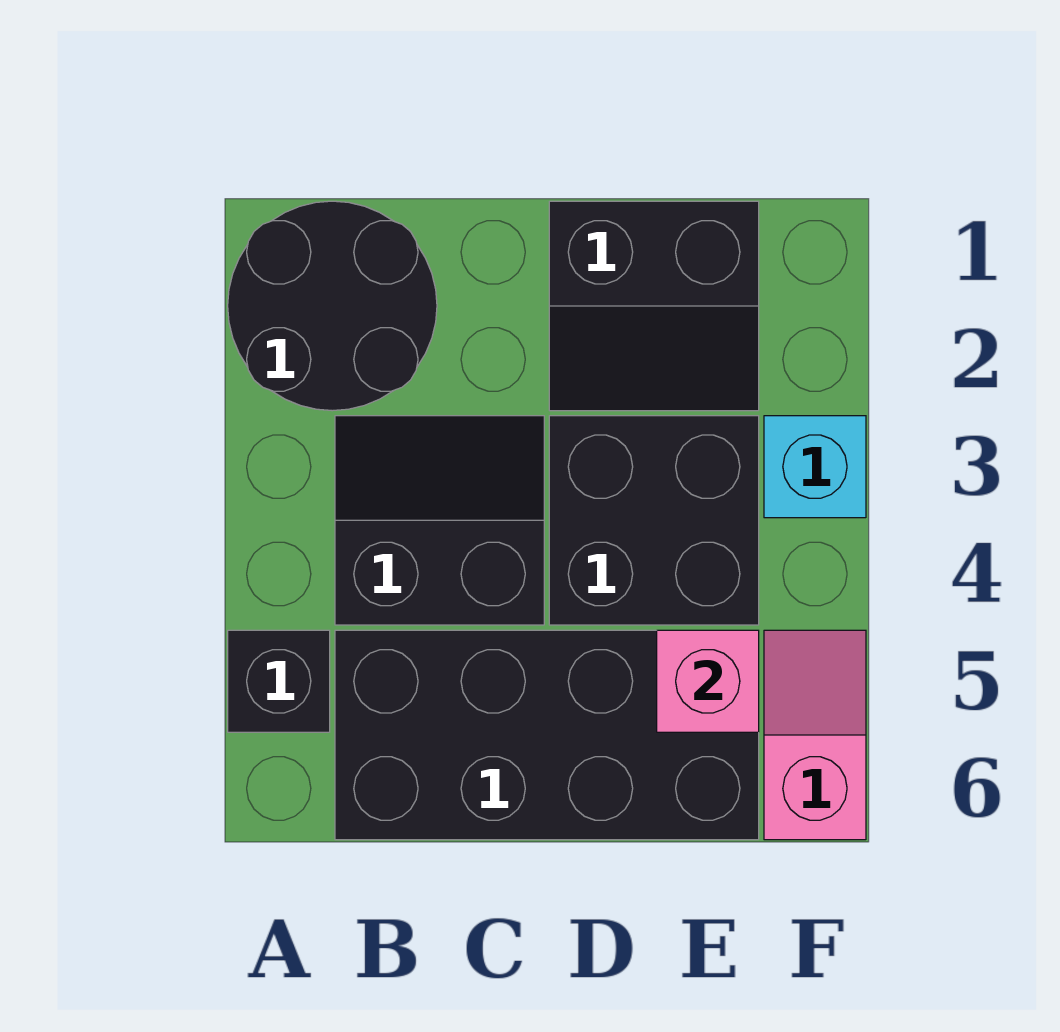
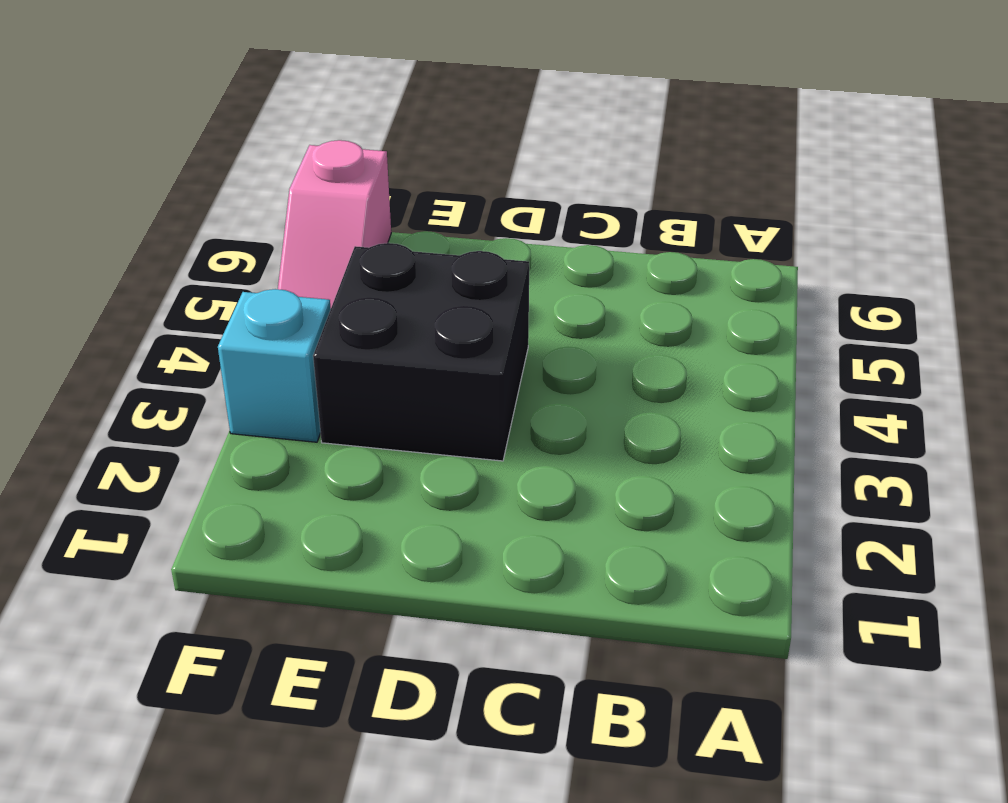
none -> black round brick A1:B2 level 1
none -> black brick A5 level 1

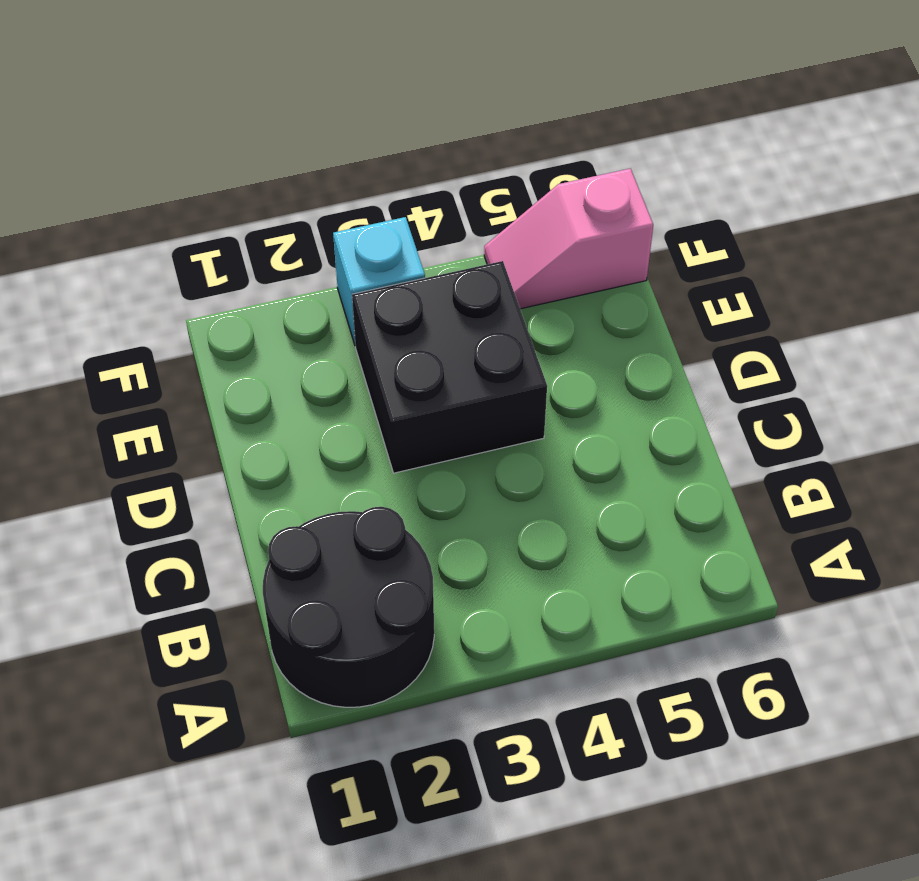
none -> black brick A5 level 1
none -> black slope B3:C4 level 1 top 4

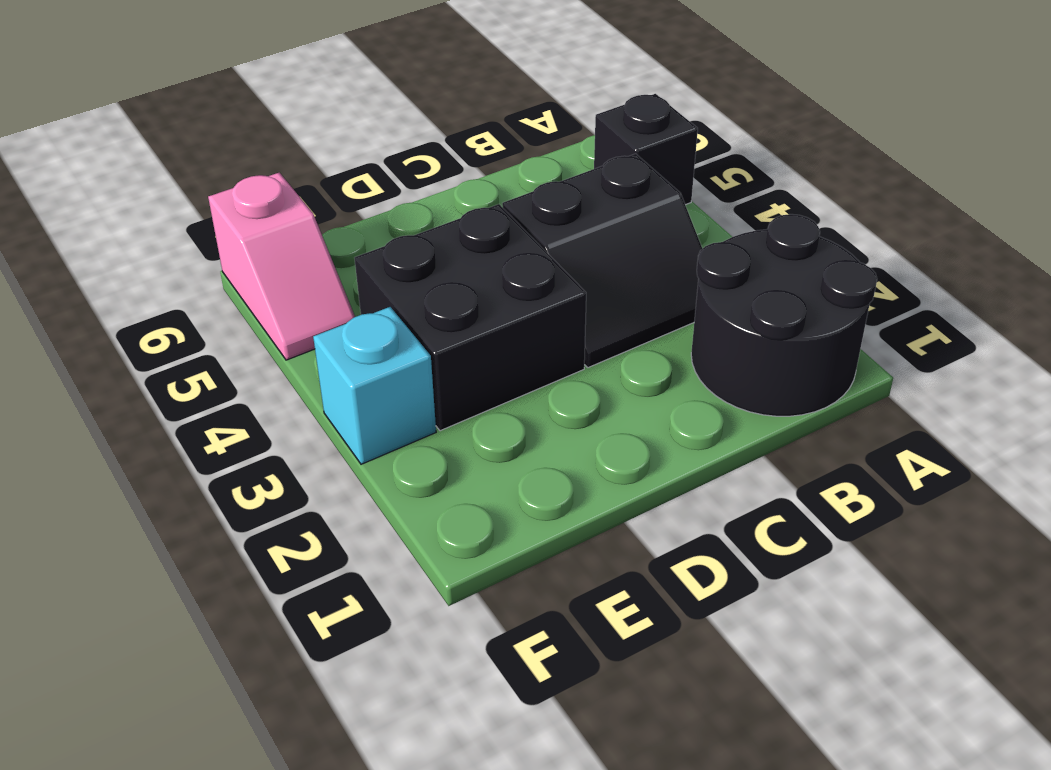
none -> black brick B5:E6 level 1
none -> black slope D1:E2 level 1 top 1

